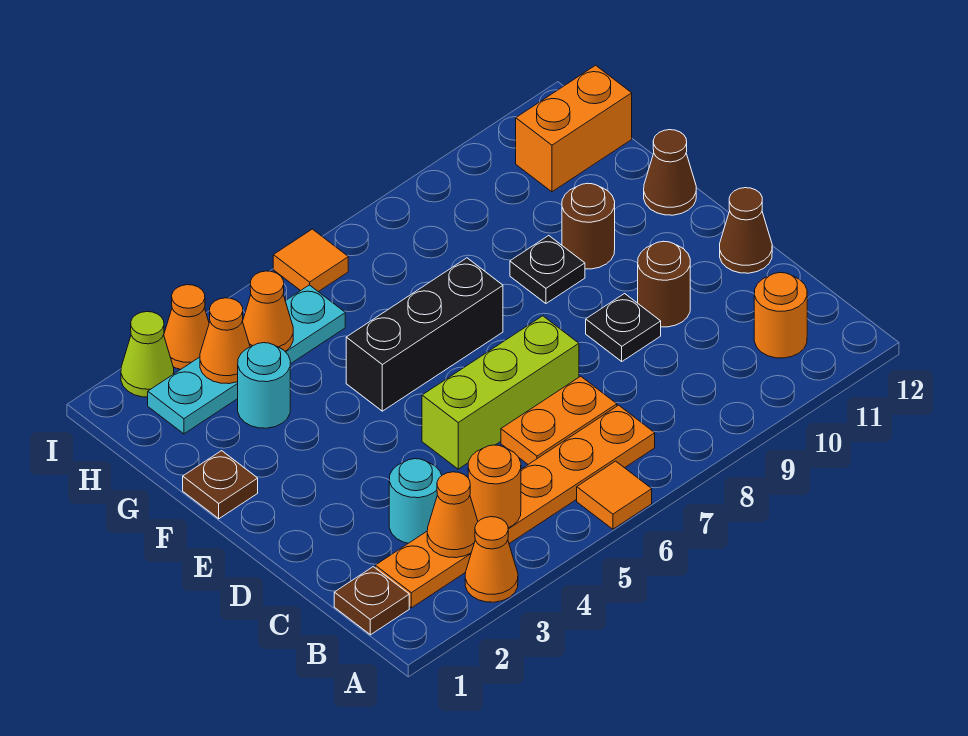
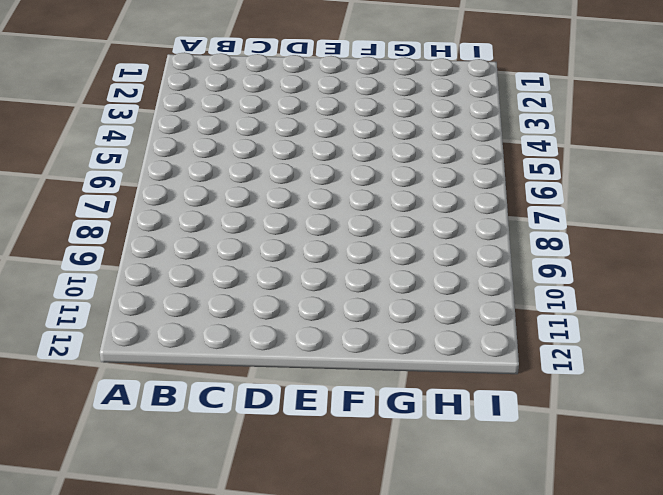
none -> orange cone A3 level 1
none -> orange tile A6 level 1
none -> brown plate B1 level 1

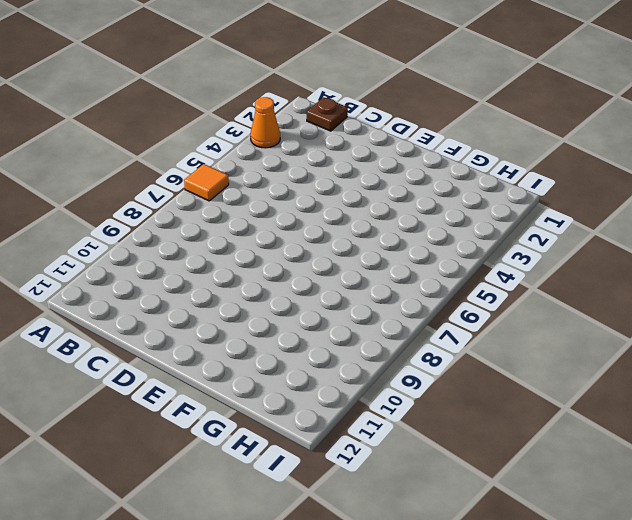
none -> orange plate B2:B7 level 1
none -> orange round brick B11 level 1
none -> cyan round brick C3 level 1

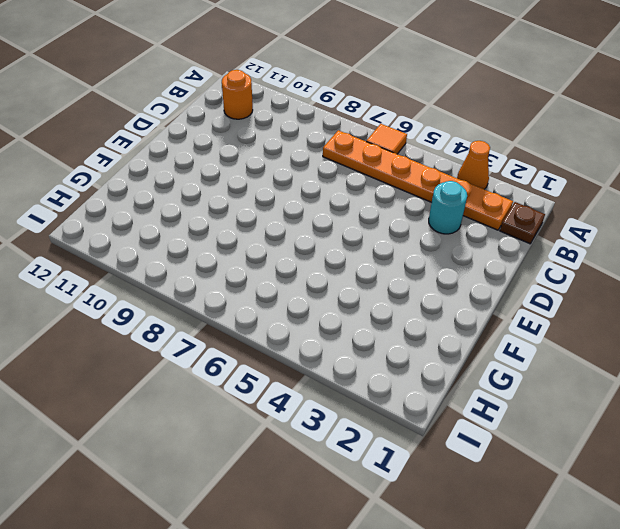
none -> orange plate C6:C7 level 1
none -> lime brick D5:D7 level 1
none -> black plate D9 level 1

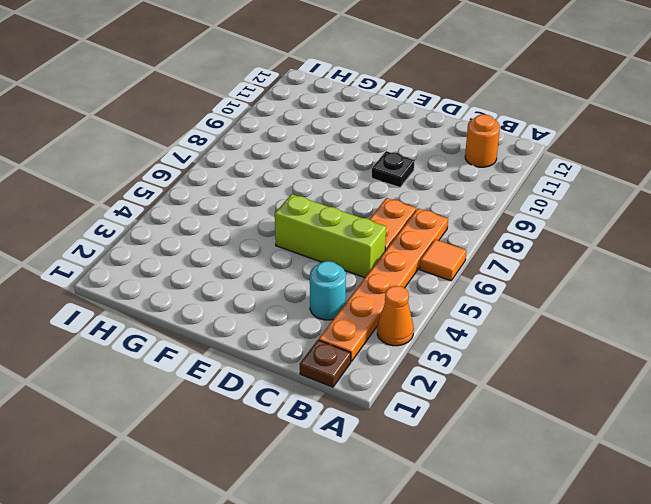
lime brick C5:E5 level 1 -> lime brick D5:D7 level 1
none -> brown round brick D10 level 1
none -> brown cone D12 level 1
none -> brown plate F1 level 1

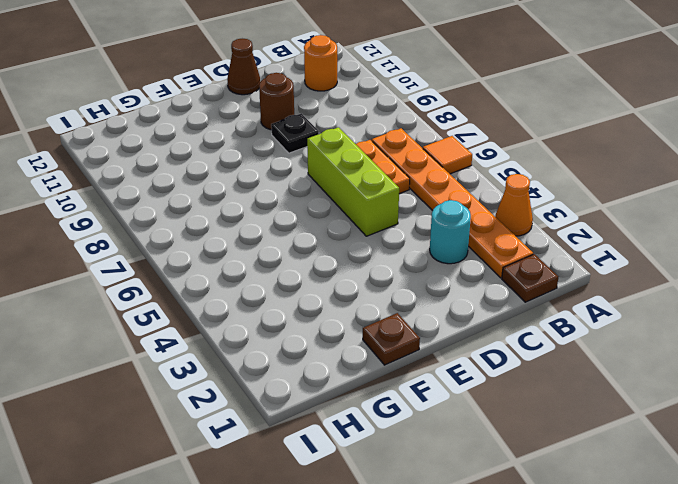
none -> black brick F5:F7 level 1
none -> black plate F9 level 1
none -> brown round brick F10 level 1

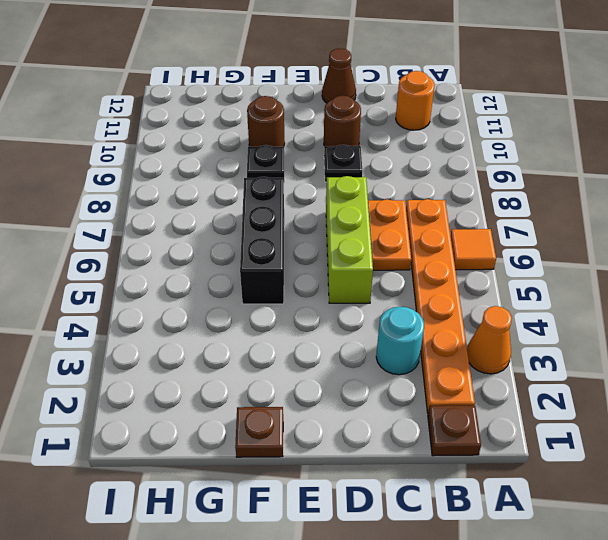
none -> brown cone F12 level 1
none -> cyan round brick G3 level 1
none -> cyan plate H2:H5 level 1

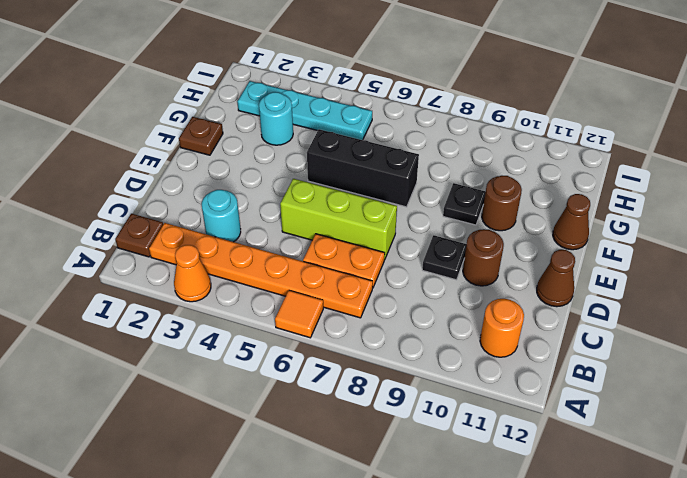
none -> orange brick H11:H12 level 1
none -> lime cone I2 level 1
none -> orange cone I3 level 1

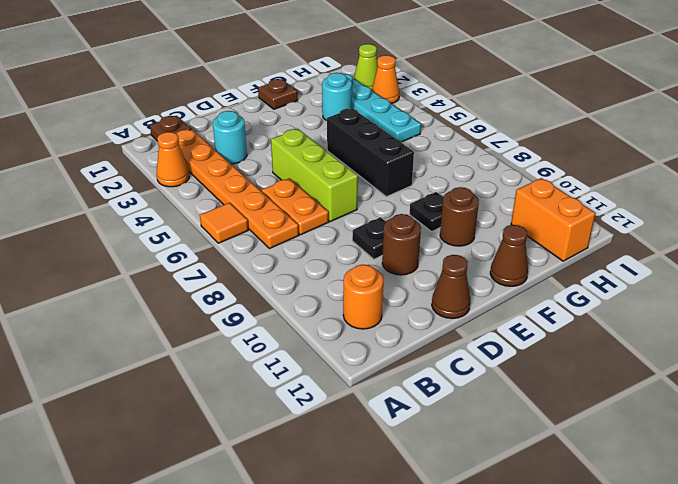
none -> orange tile I6 level 1
none -> orange cone B3 level 2
none -> orange round brick B4 level 2

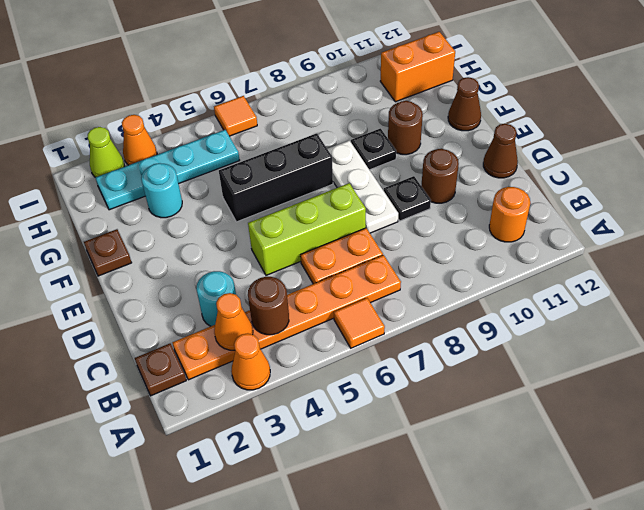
brown round brick B4 level 2 -> orange round brick B4 level 2
white plate D8:F8 level 1 -> none
none -> orange cone H3 level 2
none -> orange cone H4 level 2

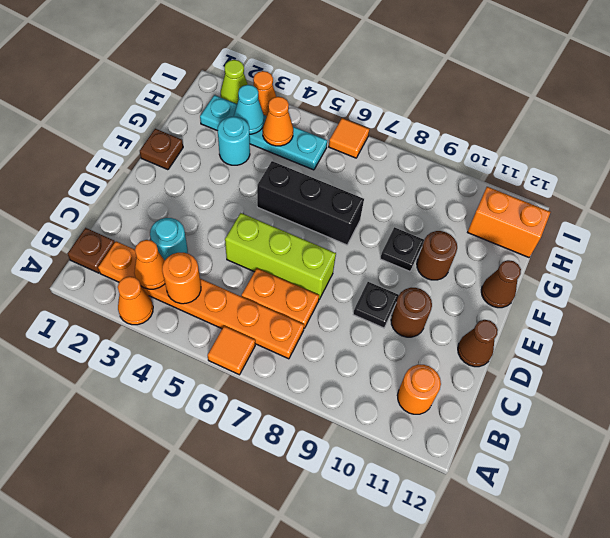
cyan cone H3 level 2 -> orange cone H3 level 2

